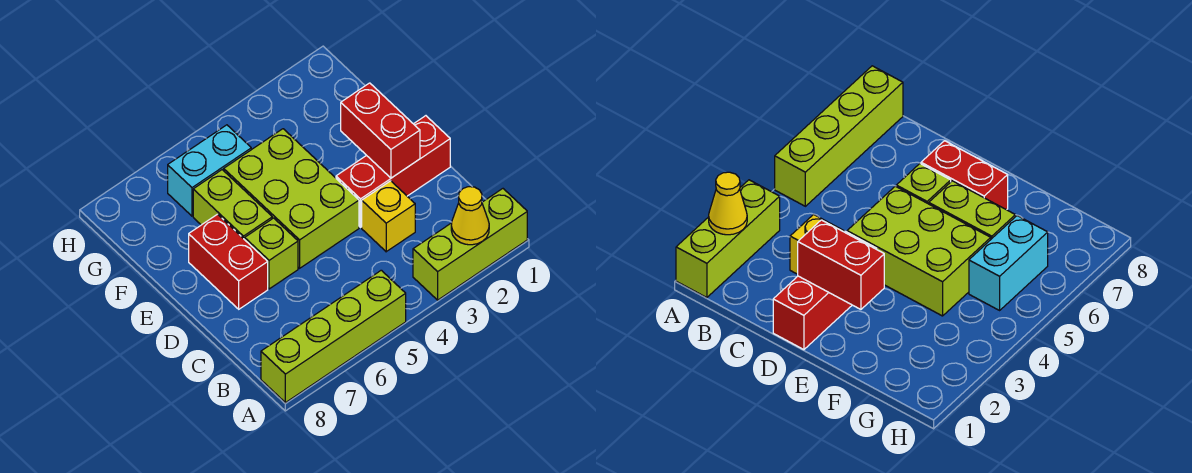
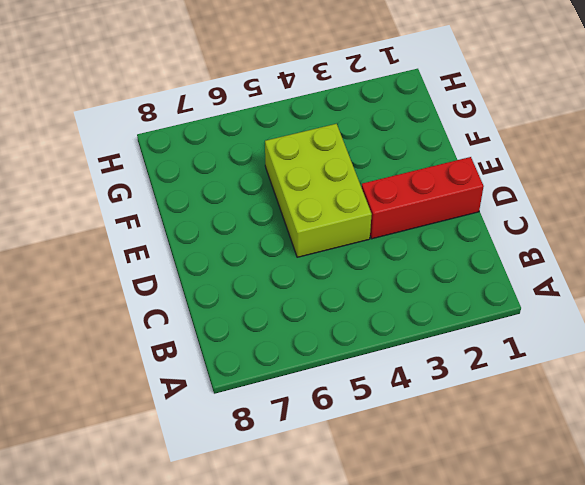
none -> lime brick A1:A3 level 1
none -> lime brick A5:A8 level 1

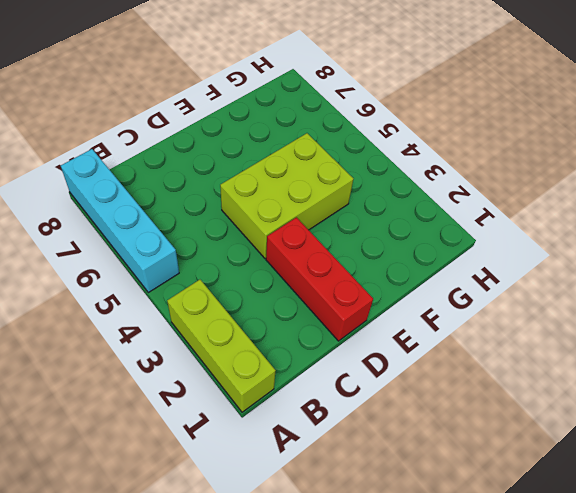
cyan brick A5:A8 level 1 -> lime brick A5:A8 level 1
none -> yellow brick C3 level 1
none -> lime brick D6 level 1

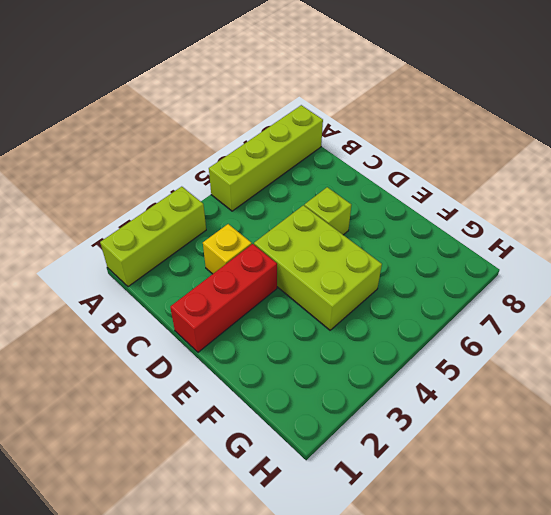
none -> red brick D7:E7 level 1
none -> lime brick E6:F6 level 1

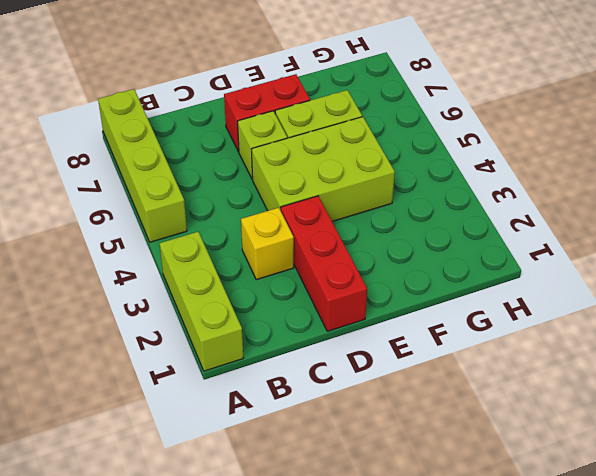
none -> cyan brick G5:G6 level 1
none -> yellow cone A2 level 2

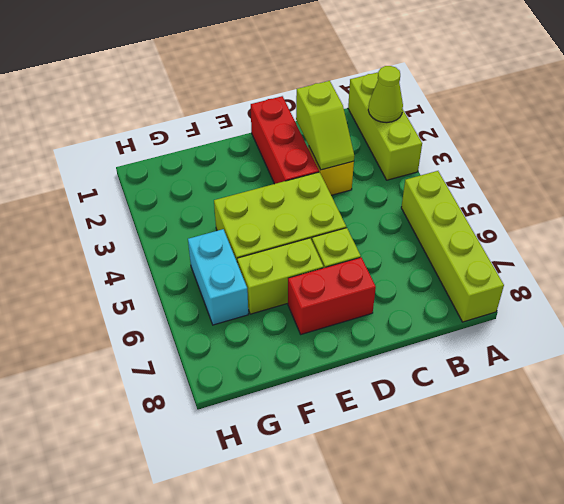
lime cone A2 level 2 -> yellow cone A2 level 2
lime slope C2:C3 level 2 top 2 -> none
none -> red brick D2:E2 level 2

